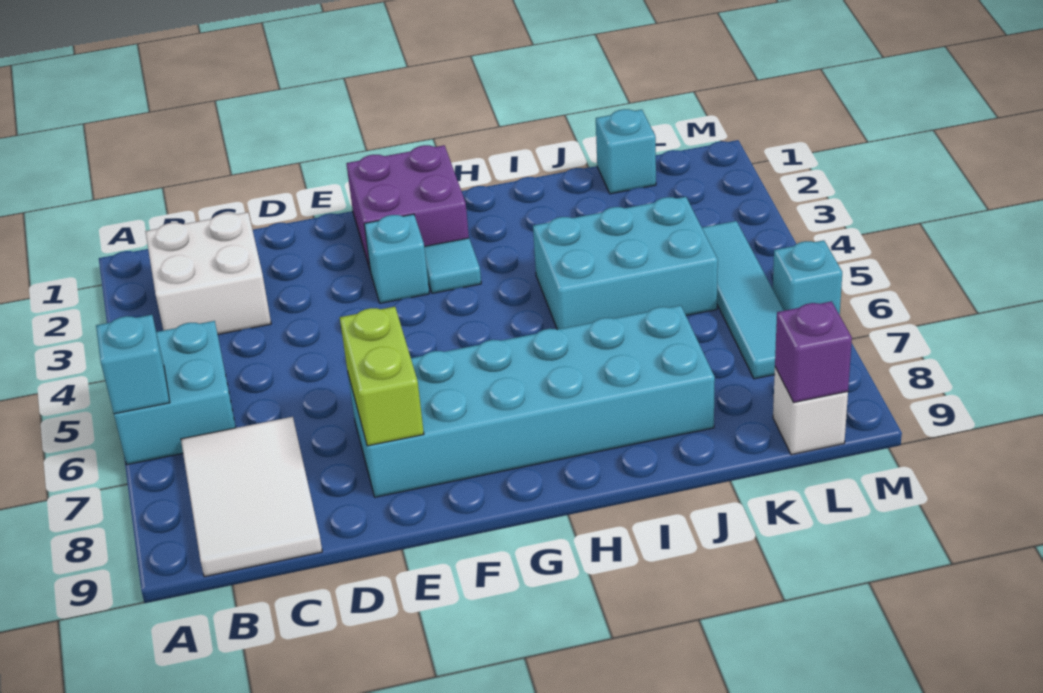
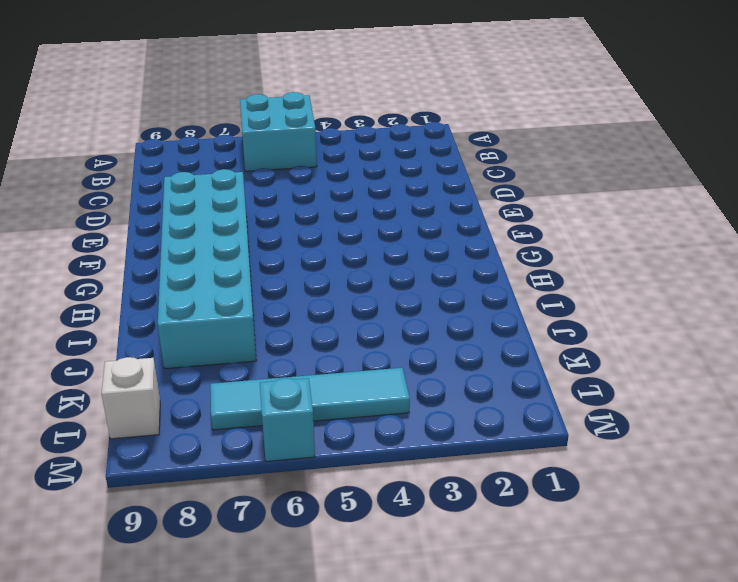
none -> white brick B2:C3 level 1
none -> white tile B7:C9 level 1
none -> purple brick F1:G2 level 1

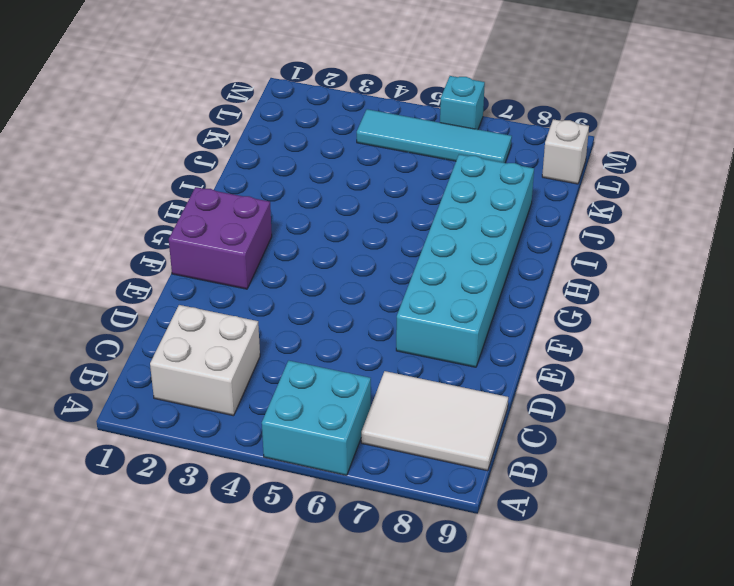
none -> cyan brick F3 level 1
none -> cyan tile G3 level 1
none -> cyan brick I4:K5 level 1

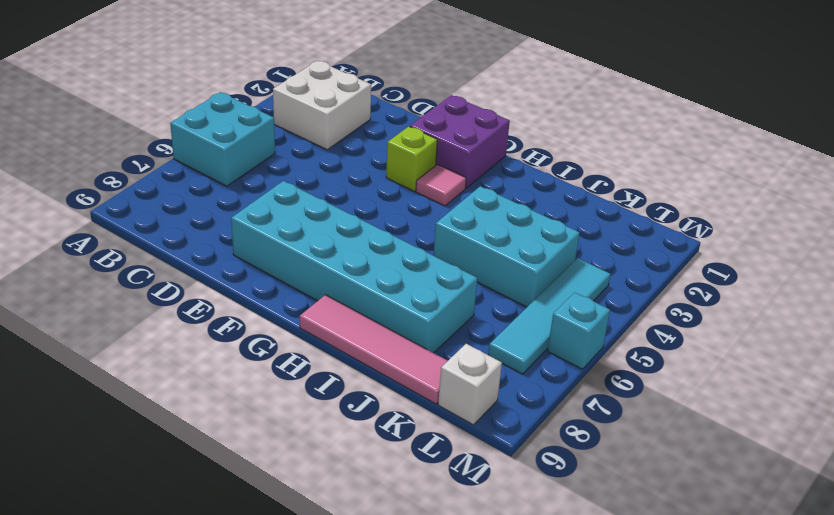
lime brick F3 level 1 -> cyan brick F3 level 1
pink tile G3 level 1 -> cyan tile G3 level 1
pink tile H9:K9 level 1 -> none
none -> white tile B7:C9 level 1
none -> cyan brick K1 level 1
none -> cyan brick A6 level 2

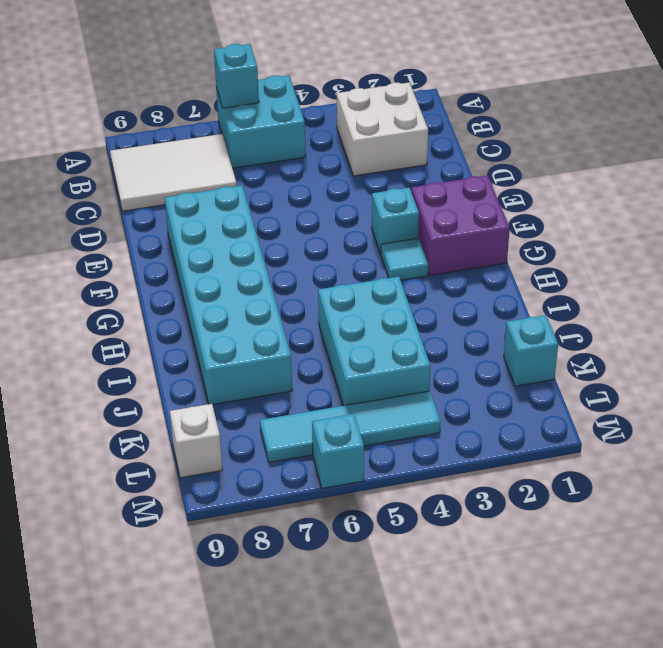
none -> lime brick E7:E8 level 2
none -> purple brick L9 level 2

